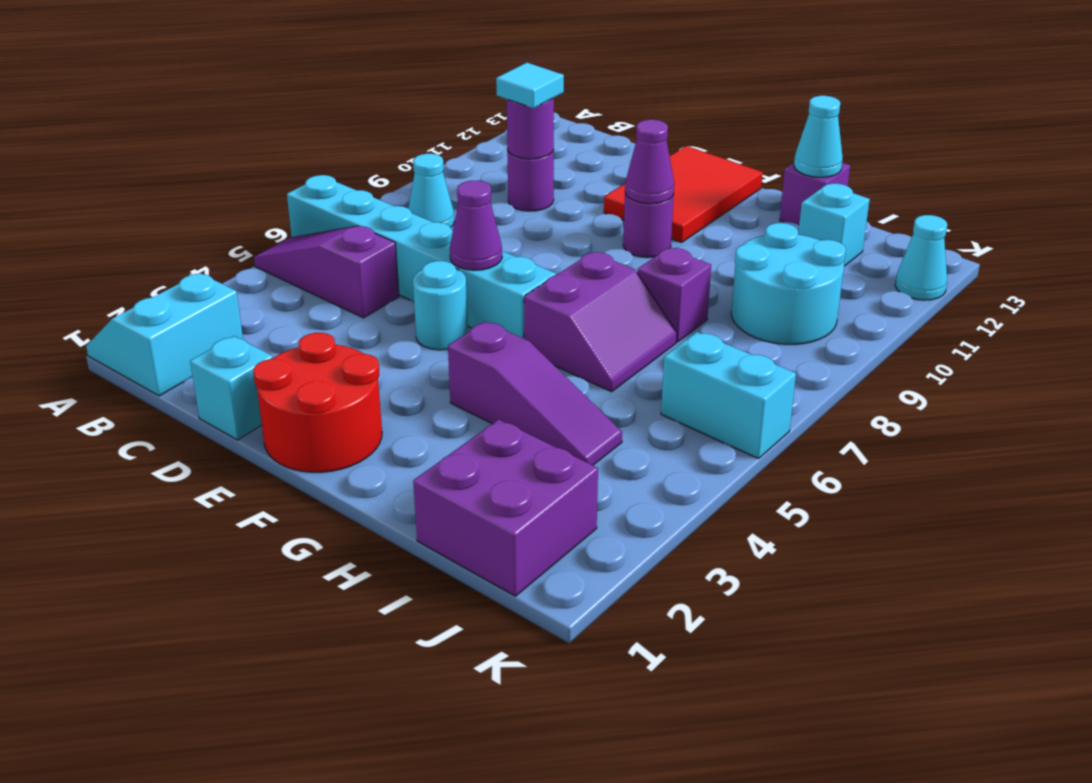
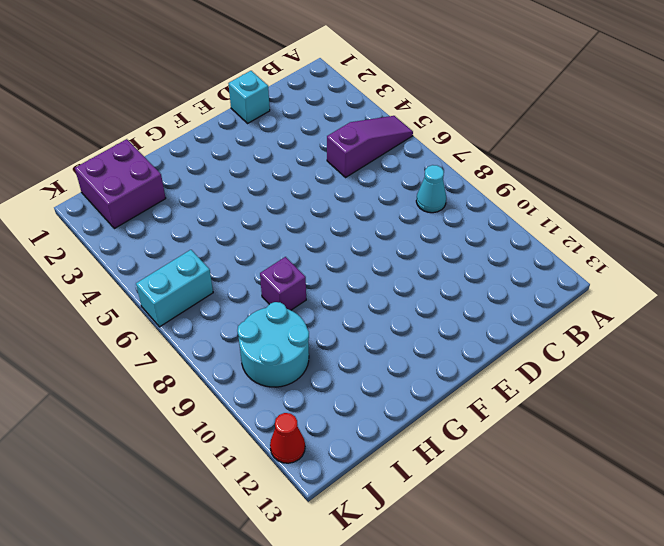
red cone K12 level 1 -> cyan cone K12 level 1
none -> cyan slope A1:B2 level 1 top B
none -> cyan brick A6:F6 level 1
none -> purple round brick C10 level 1

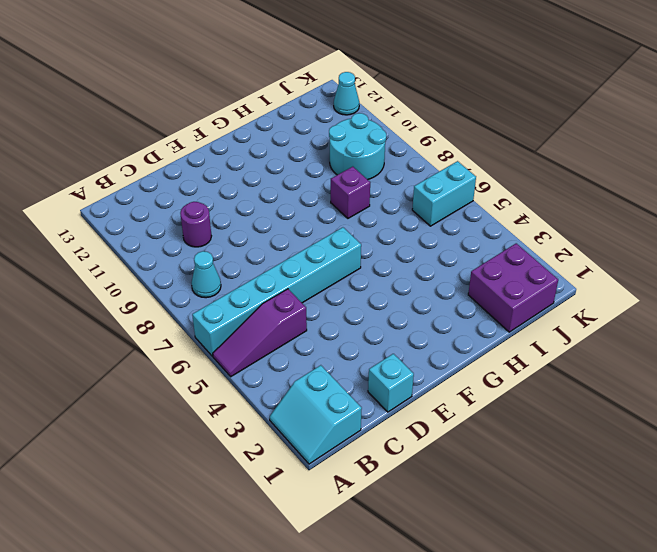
none -> red round brick E1:F2 level 1
none -> cyan round brick E5 level 1
none -> red tile E11:F13 level 1

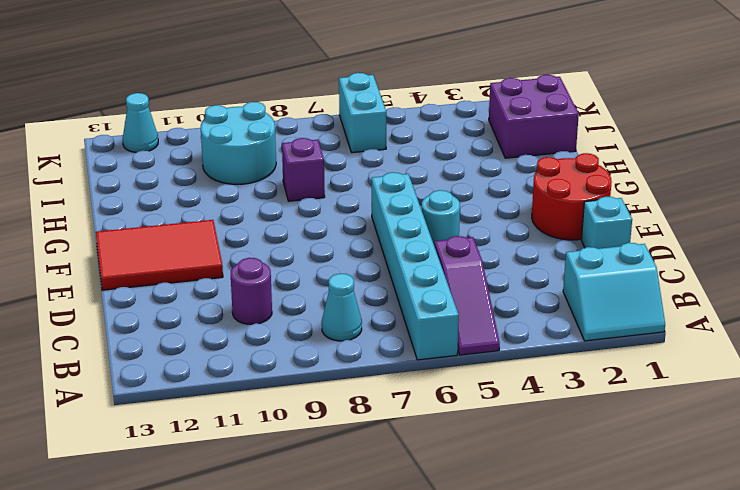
none -> purple round brick F10 level 1
none -> purple slope G4:I4 level 1 top G
none -> purple slope G6:H7 level 1 top G

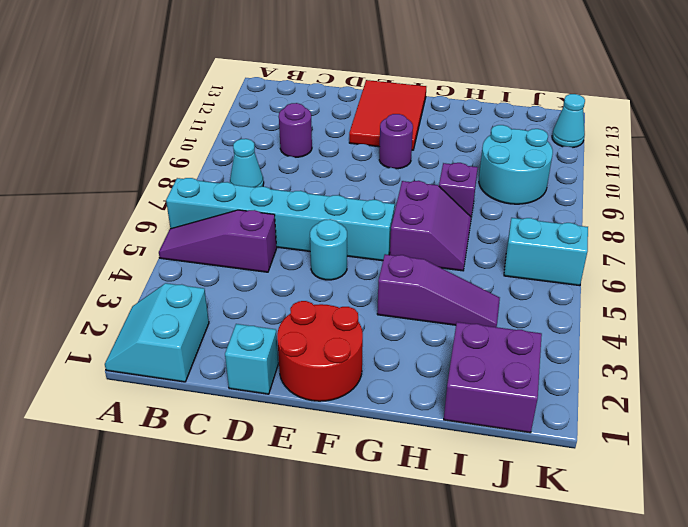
none -> purple brick H13 level 1
none -> cyan brick I12 level 1
none -> purple round brick C10 level 2

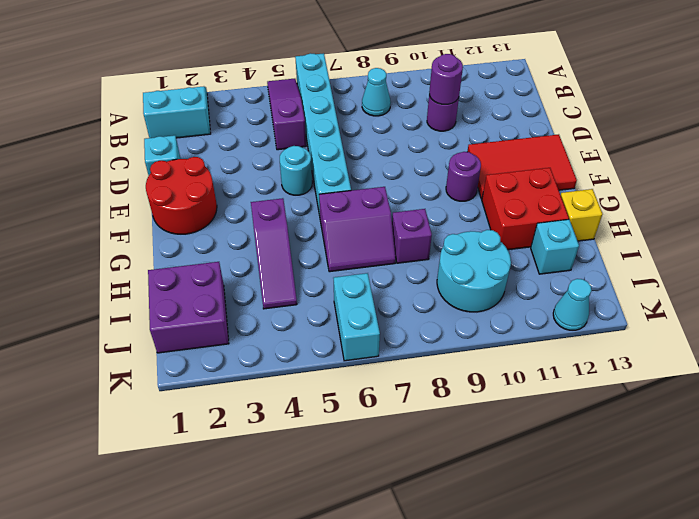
red brick G11:H12 level 1 -> none
yellow brick H13 level 1 -> purple brick H13 level 1
none -> purple cone E6 level 2
none -> purple cone F10 level 2
none -> cyan cone H13 level 2

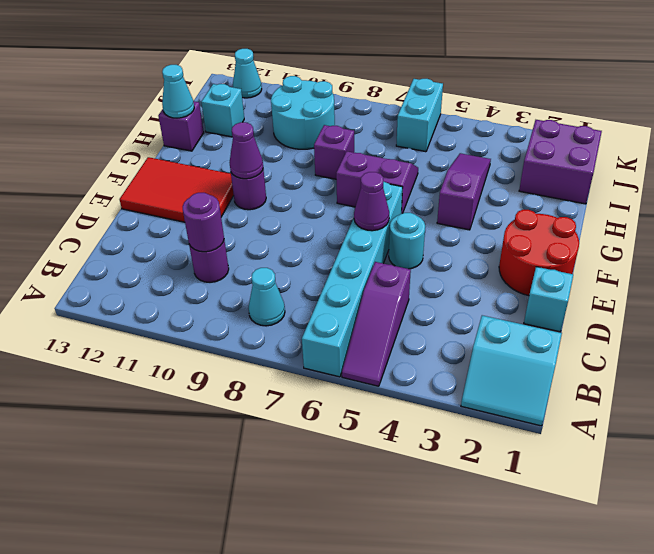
none -> cyan tile C10 level 3

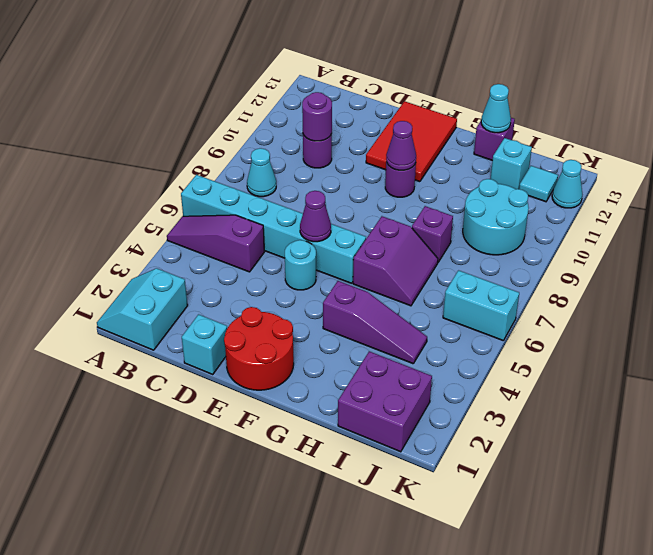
cyan tile J12 level 1 -> cyan tile C10 level 3

